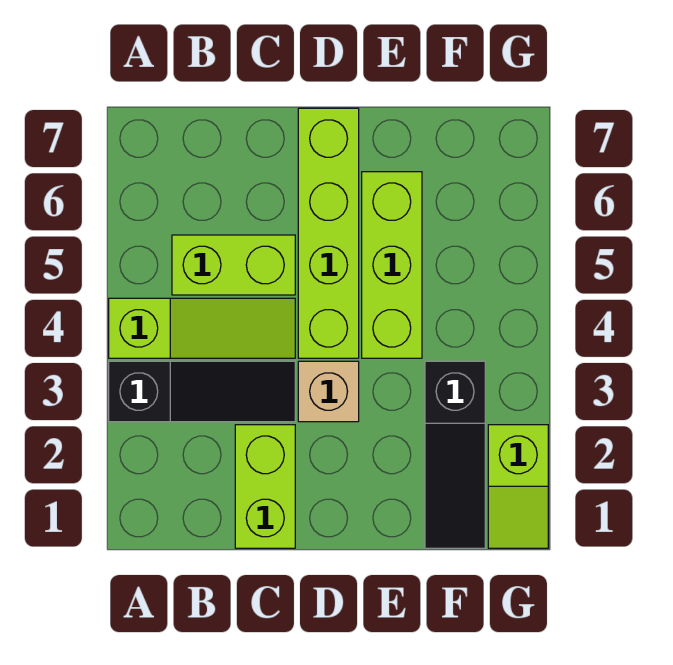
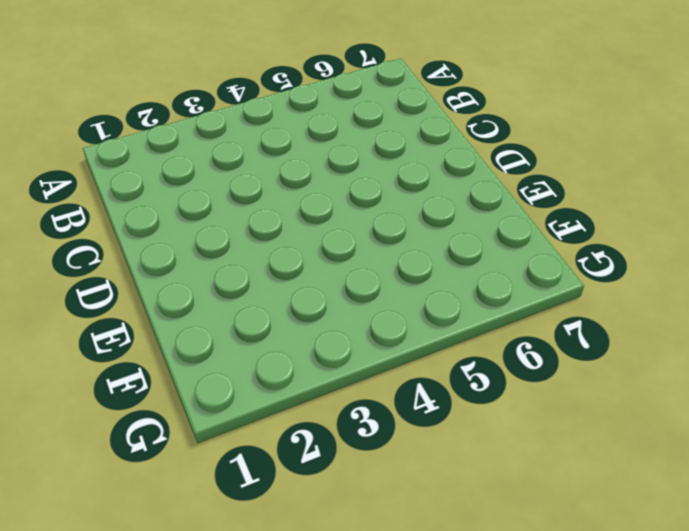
none -> black slope A3:C3 level 1 top A
none -> lime slope A4:C4 level 1 top A

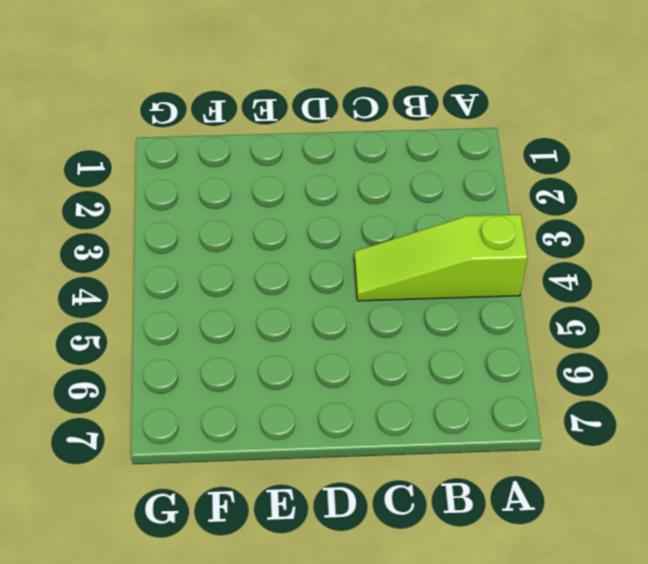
none -> black slope A3:C3 level 1 top A
none -> lime brick B5:C5 level 1

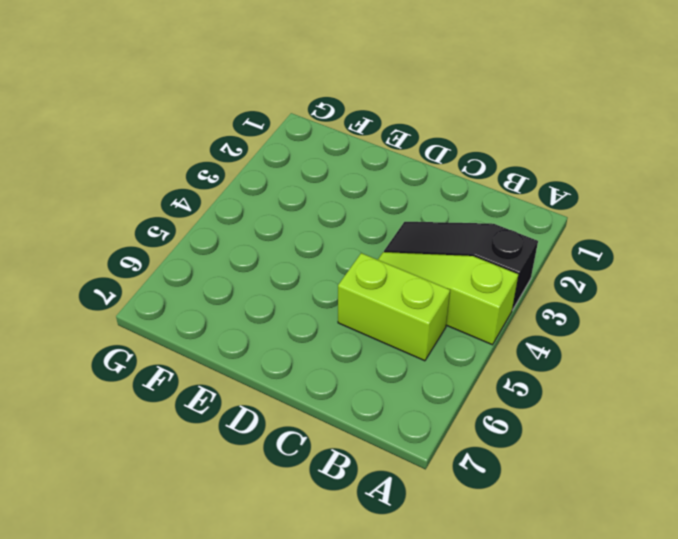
none -> lime brick C1:C2 level 1
none -> tan brick D3 level 1

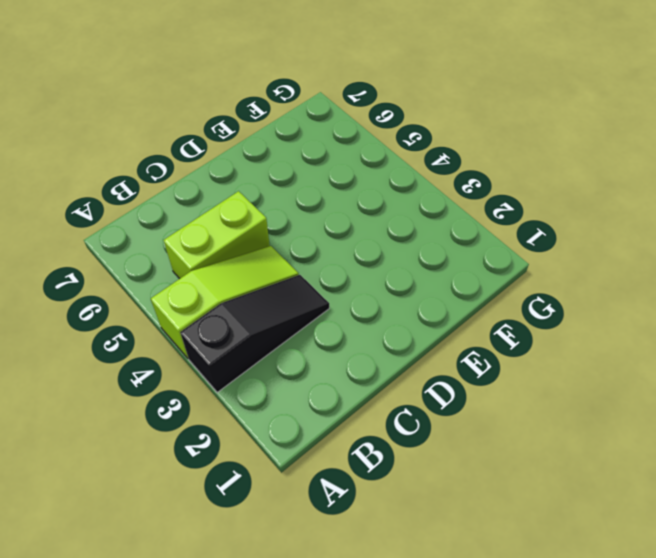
none -> lime brick C1:C2 level 1
none -> tan brick D3 level 1

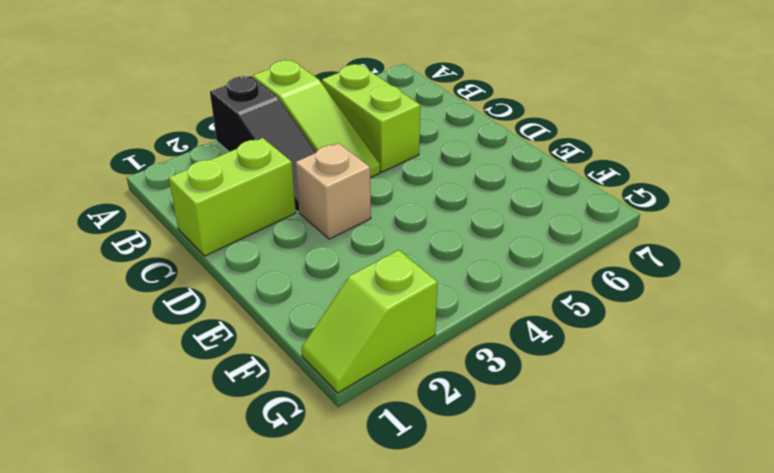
none -> lime brick D4:D7 level 1
none -> lime brick E4:E6 level 1

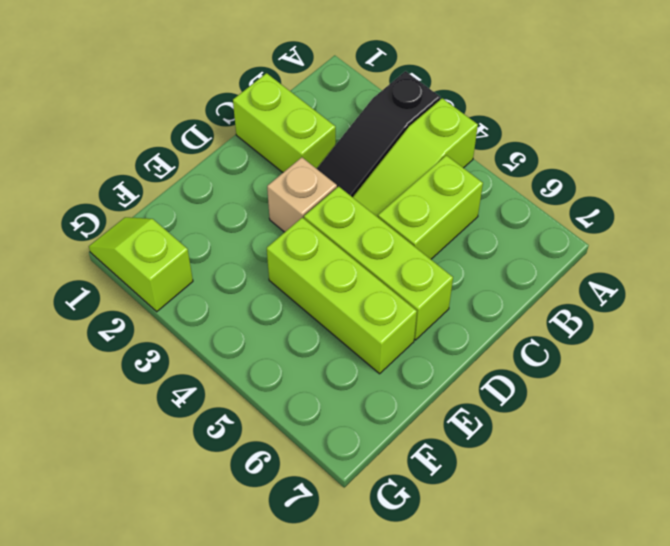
lime brick D4:D6 level 1 -> lime brick D4:D7 level 1
none -> black slope F1:F3 level 1 top 3

